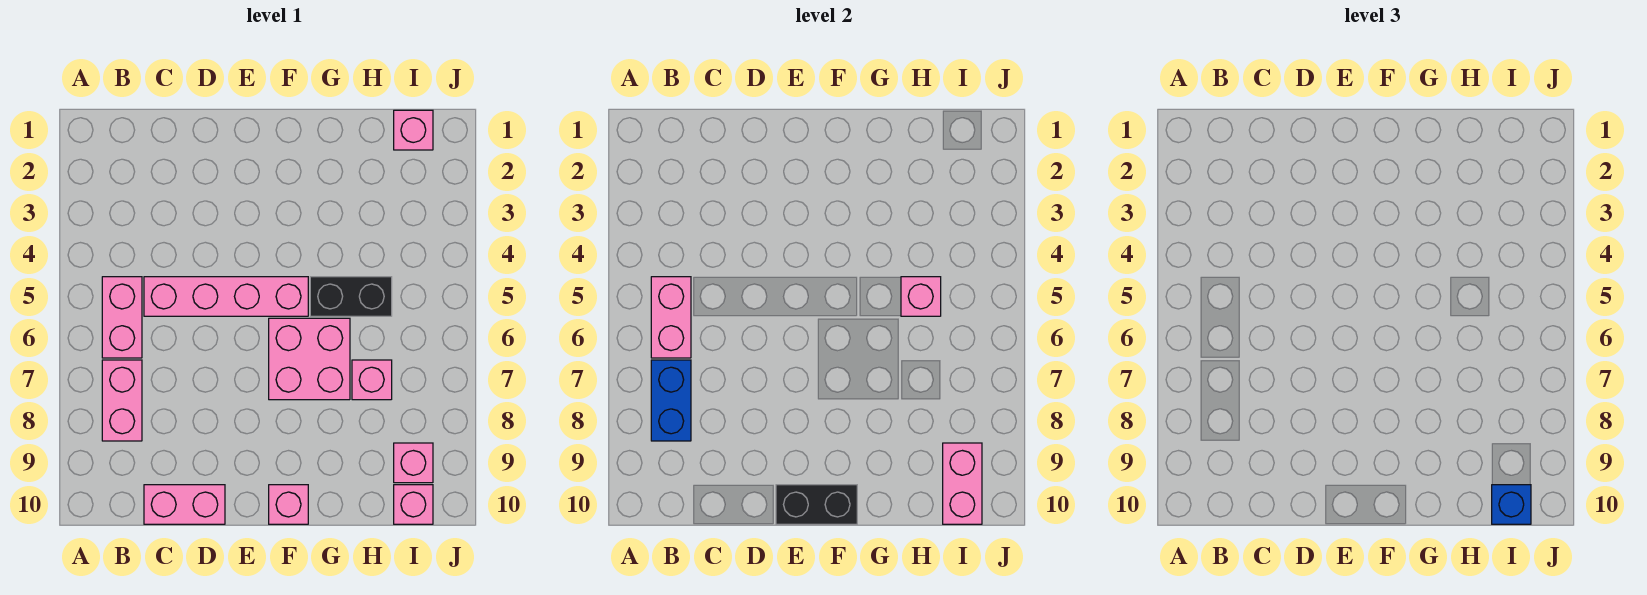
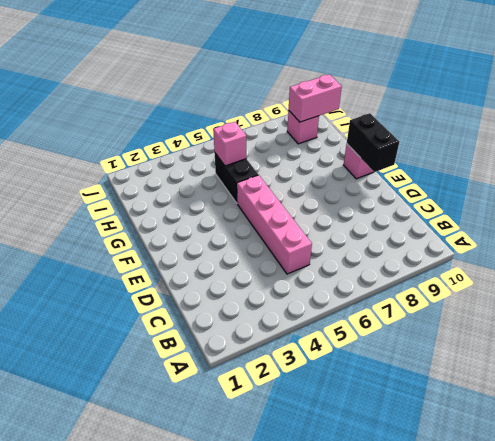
none -> pink brick B5:B6 level 1
none -> pink brick B7:B8 level 1
none -> pink brick C10:D10 level 1

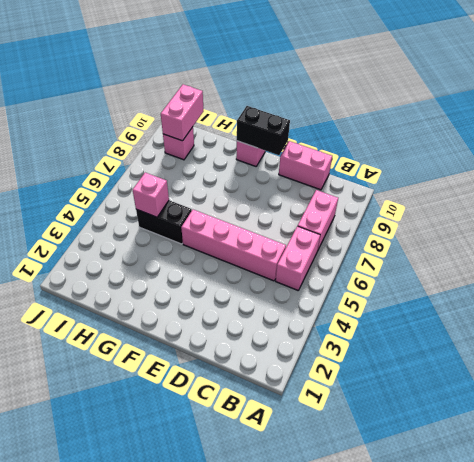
none -> pink brick F6:G7 level 1
none -> pink brick H7 level 1
none -> pink brick I1 level 1

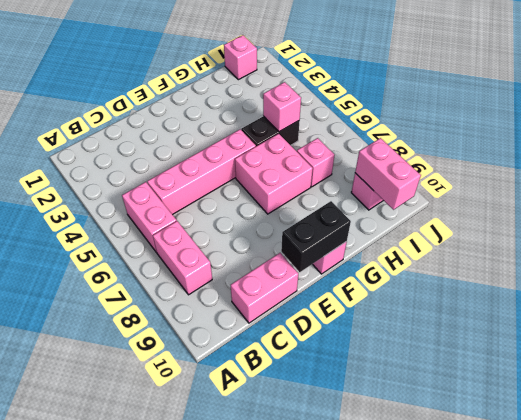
none -> pink brick I10 level 1
none -> pink brick B5:B6 level 2
none -> blue brick B7:B8 level 2

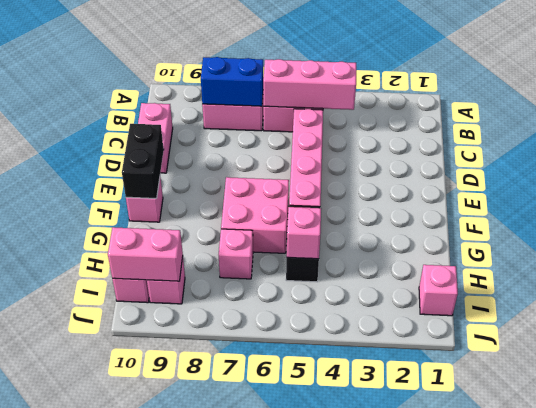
pink brick B4:B6 level 2 -> pink brick B5:B6 level 2
none -> blue brick I10 level 3

